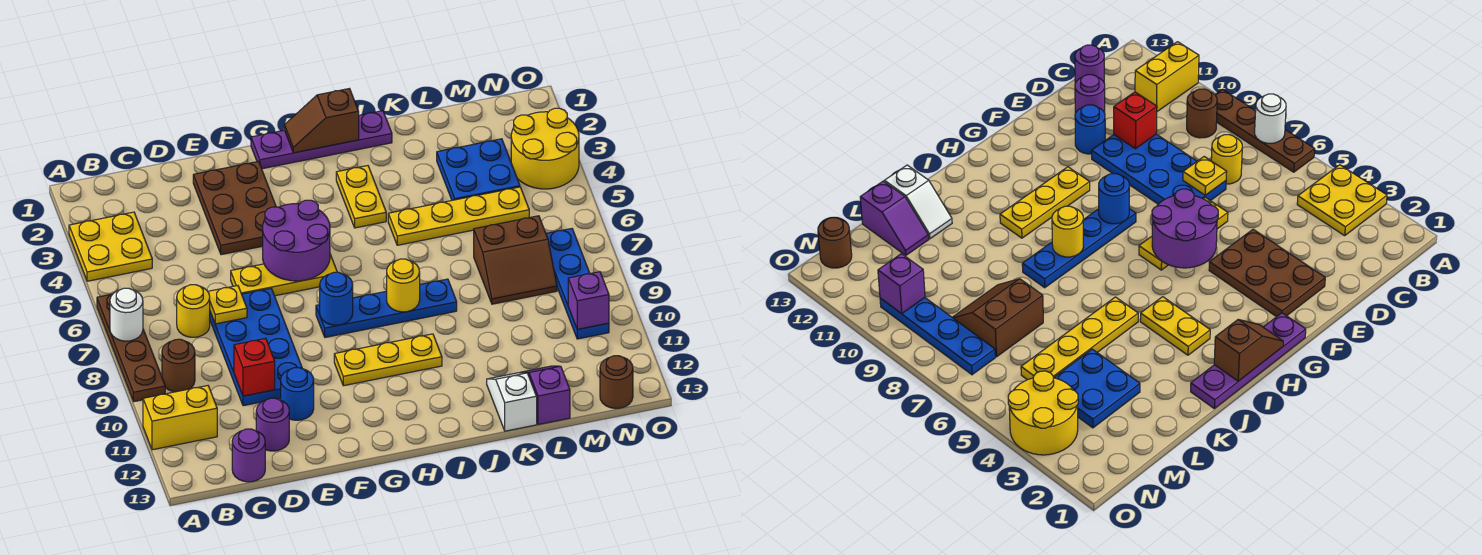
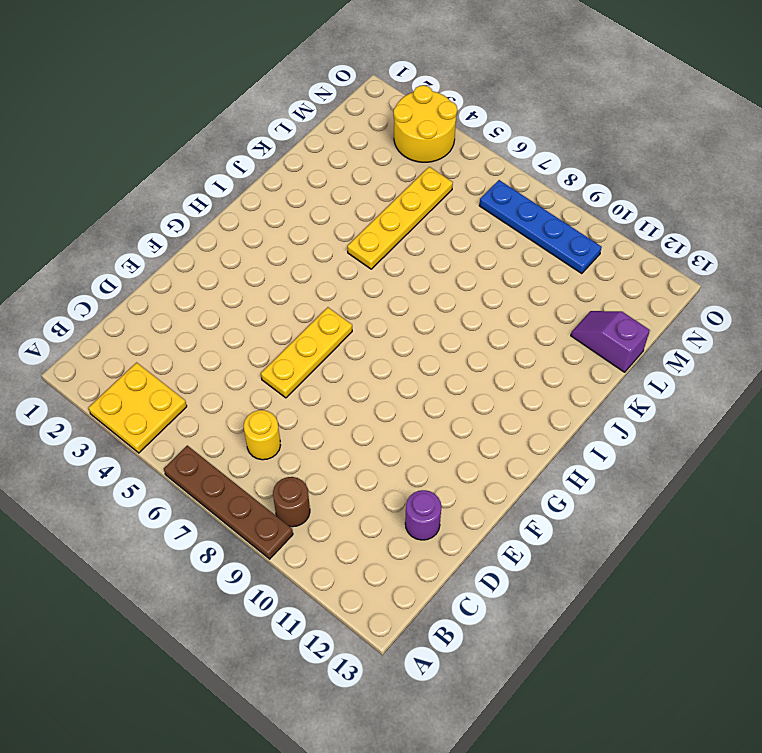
none -> yellow brick A11:B11 level 1
none -> purple round brick C13 level 1
none -> blue plate D7:E10 level 1
none -> brown plate E2:F4 level 1

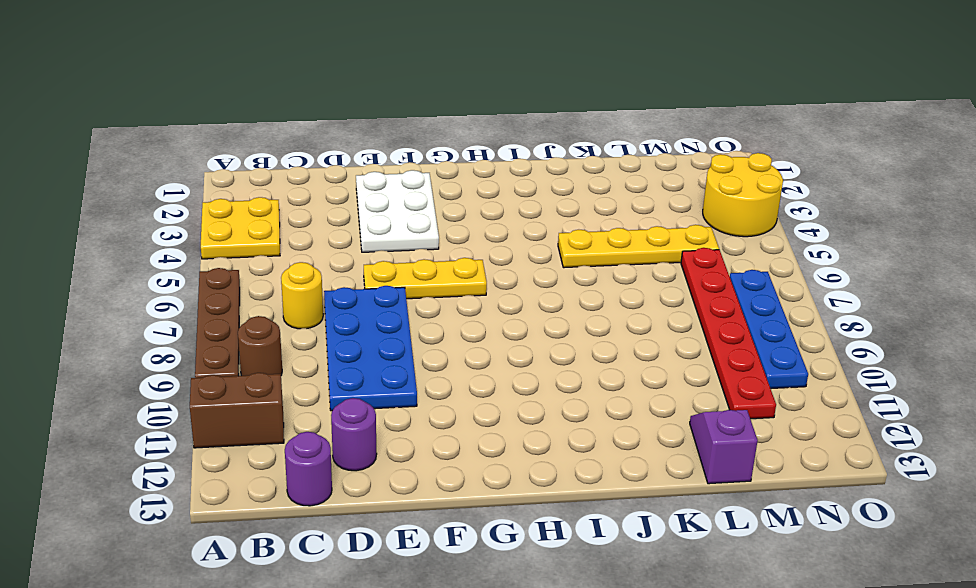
brown brick A11:B11 level 1 -> yellow brick A11:B11 level 1
white plate E2:F4 level 1 -> brown plate E2:F4 level 1
red plate M6:M11 level 1 -> brown slope L7:M8 level 1 top 7
none -> blue round brick E11 level 1
none -> purple plate G1:J1 level 1
none -> blue plate G8:J8 level 1
none -> yellow plate G10:I10 level 1

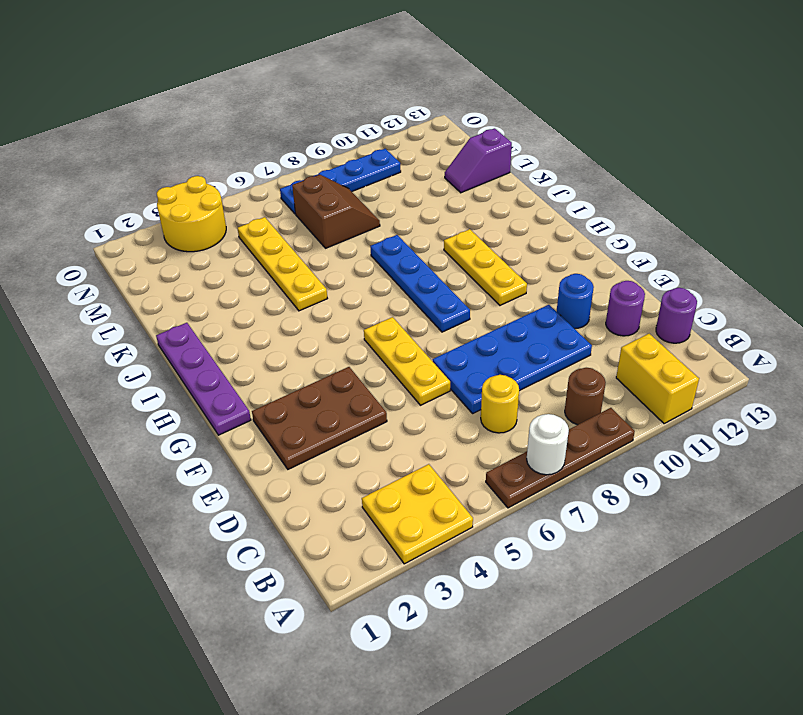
none -> yellow plate I3:I4 level 1
none -> white slope K12:K13 level 1 top 13
none -> blue plate L3:M4 level 1
none -> brown round brick N13 level 1

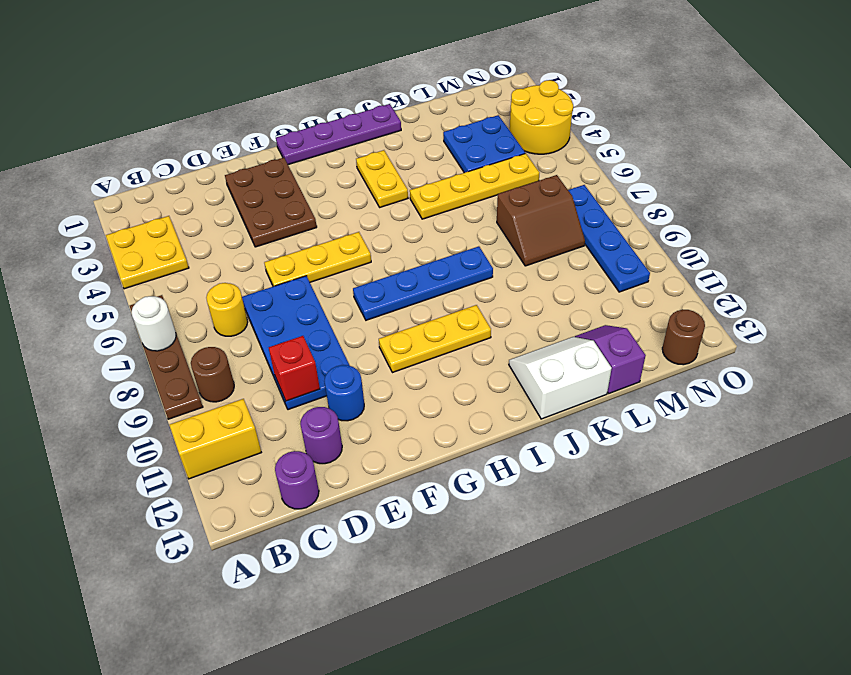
white slope J12:K13 level 1 top 13 -> white slope K12:K13 level 1 top 13
none -> yellow plate D7 level 2
none -> purple round brick F5:G6 level 2
none -> blue round brick G8 level 2
none -> brown slope H1:I1 level 2 top I

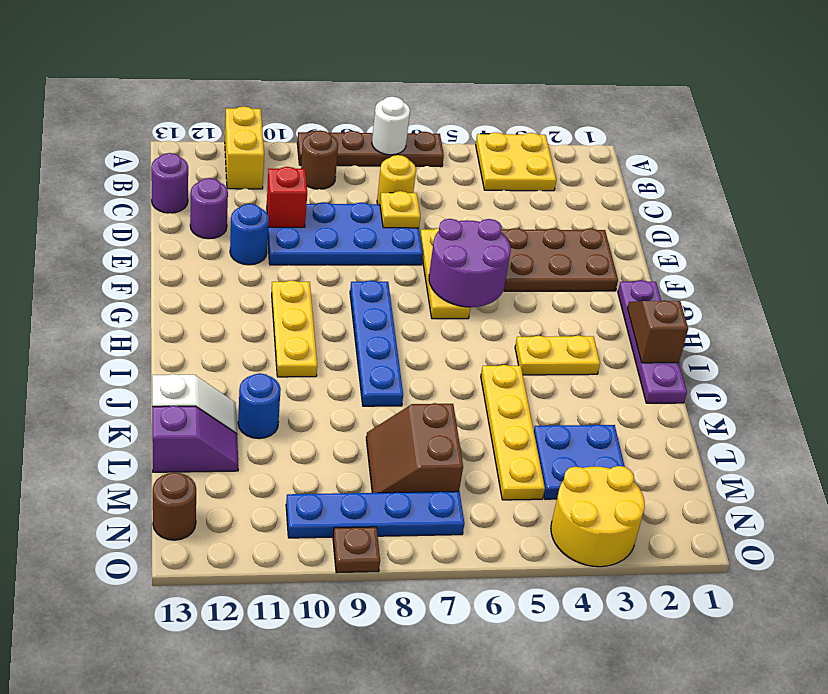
blue round brick K11 level 1 -> blue round brick G8 level 2
brown plate O9 level 1 -> none
none -> yellow round brick I8 level 2
none -> purple brick N10 level 2

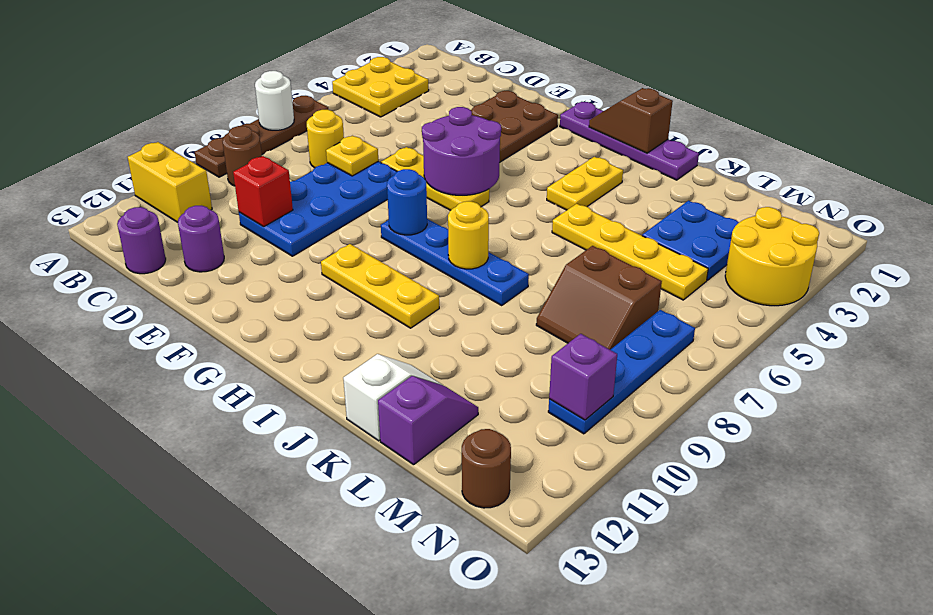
none -> blue round brick E11 level 1

